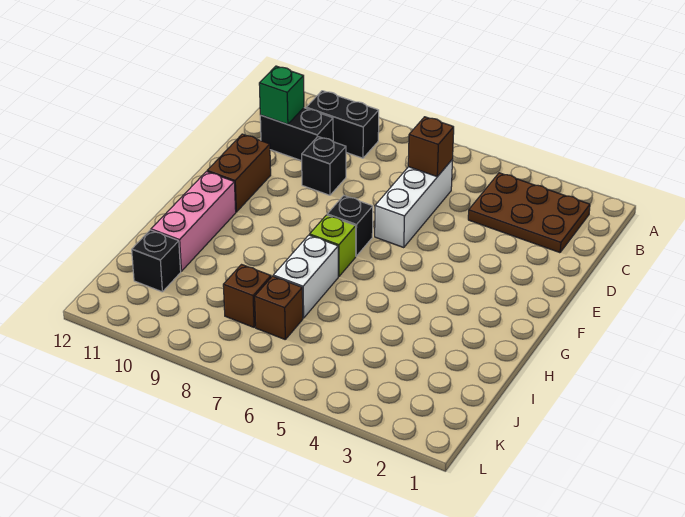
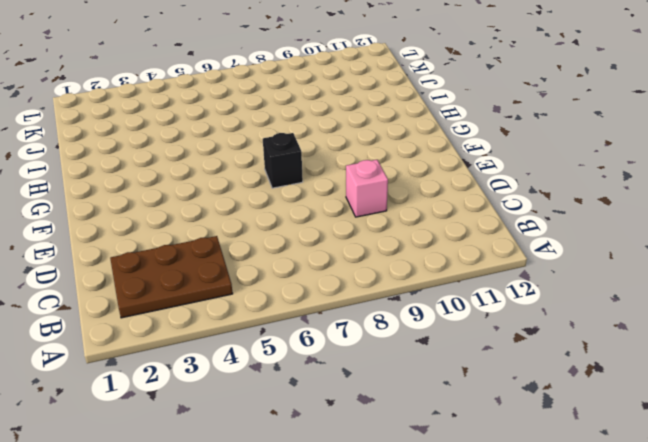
pink brick D9 level 1 -> black brick D9 level 1
none -> black brick B9:B10 level 1
none -> white brick C6:E6 level 1
none -> black brick C10:C11 level 1

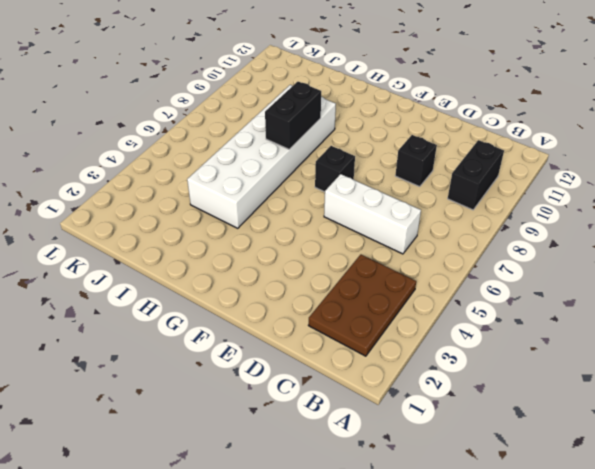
white brick H4:I9 level 1 -> white brick H7:I7 level 1
black brick H7:H8 level 2 -> black brick C10:C11 level 1
none -> brown brick E11:F11 level 1
none -> lime brick G7 level 1
none -> pink brick G11:I11 level 1

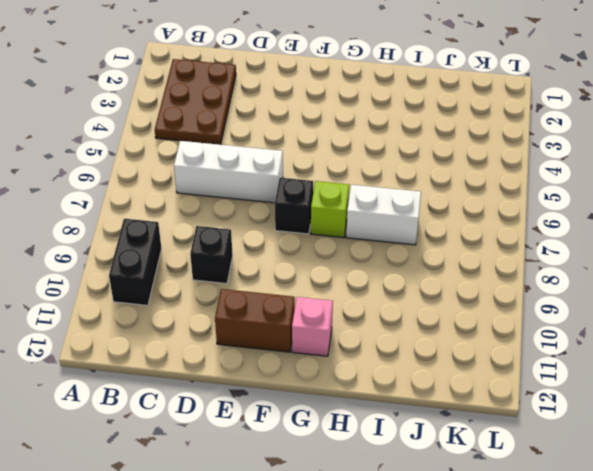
pink brick G11 level 1 -> pink brick G11:I11 level 1
none -> black brick C10:C11 level 1
none -> brown brick J7 level 1
none -> brown brick J8 level 1

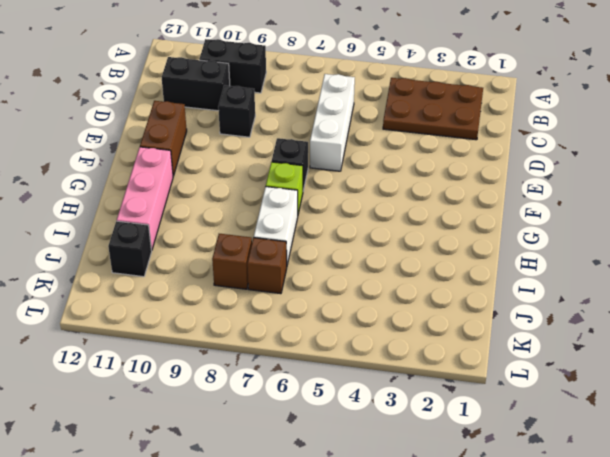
none -> brown brick C6 level 2
none -> green brick C11 level 2

